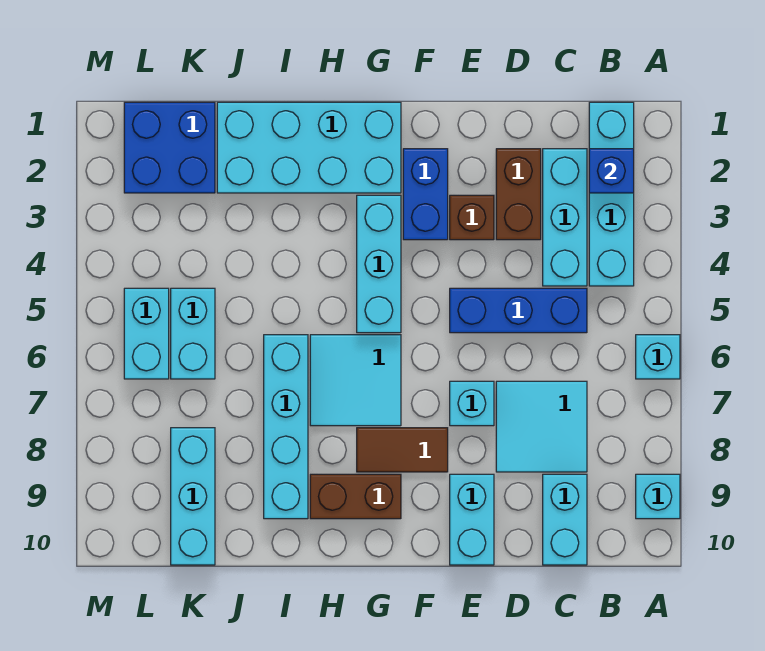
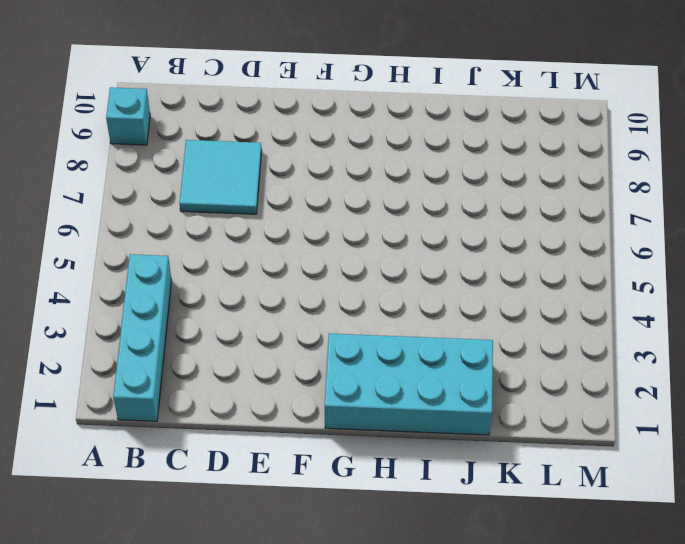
none -> cyan brick A6 level 1
none -> cyan brick C2:C4 level 1
none -> blue brick C5:E5 level 1

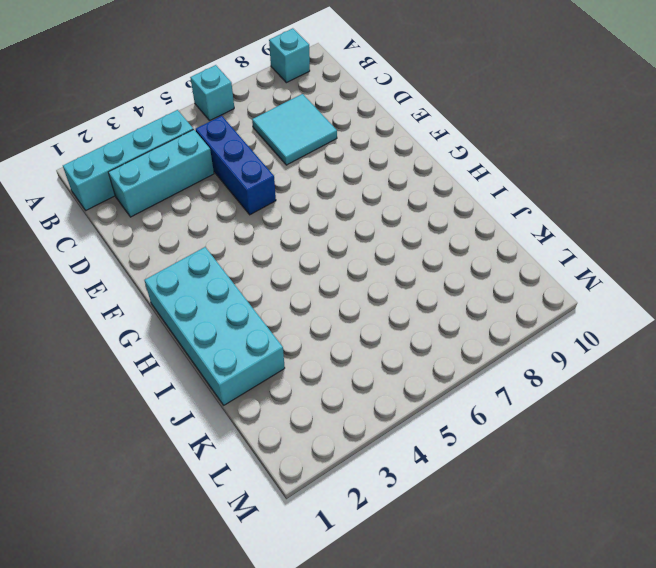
none -> cyan brick C9:C10 level 1
none -> brown brick D2:D3 level 1
none -> brown brick E3 level 1

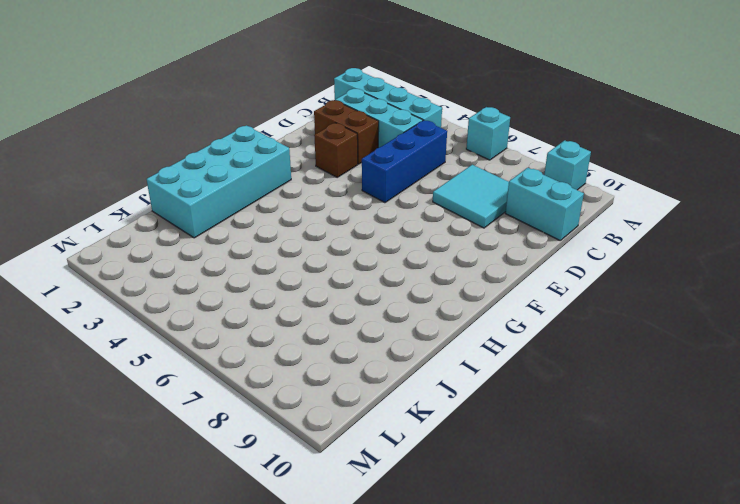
none -> cyan brick E7 level 1
none -> cyan brick E9:E10 level 1
none -> blue brick F2:F3 level 1

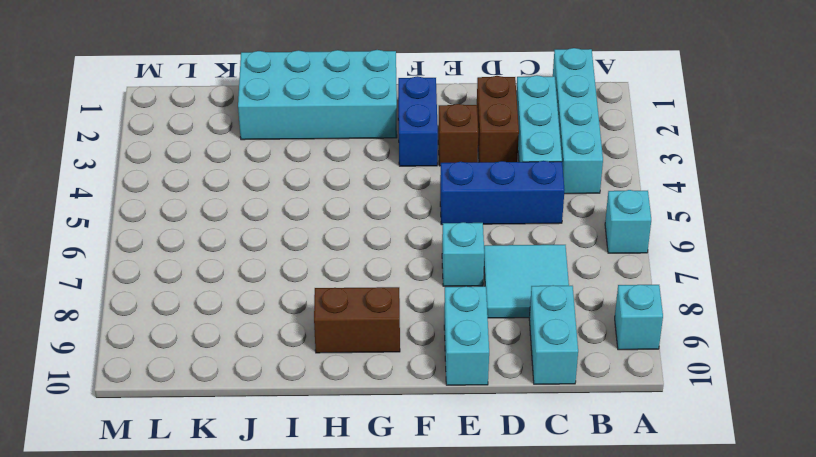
none -> brown tile F8:G8 level 1
none -> cyan brick G3:G5 level 1
none -> cyan tile G6:H7 level 1

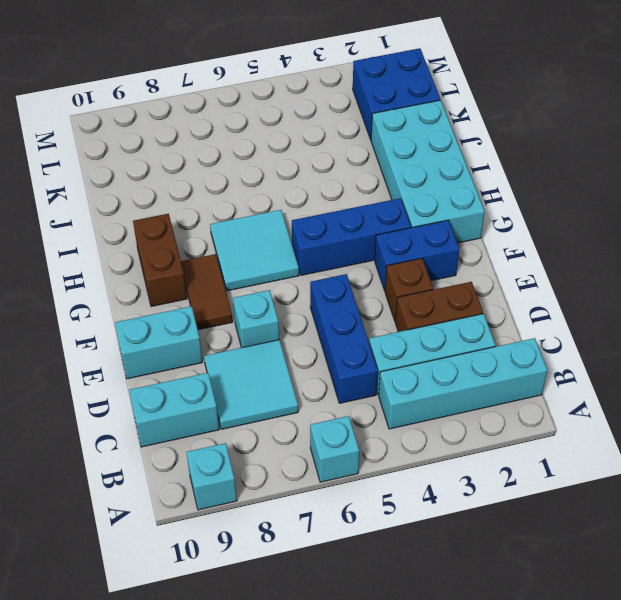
blue brick G3:G5 level 1 -> cyan brick G3:G5 level 1
none -> cyan brick I6:I9 level 1
none -> cyan brick K5:K6 level 1
none -> cyan brick K8:K10 level 1

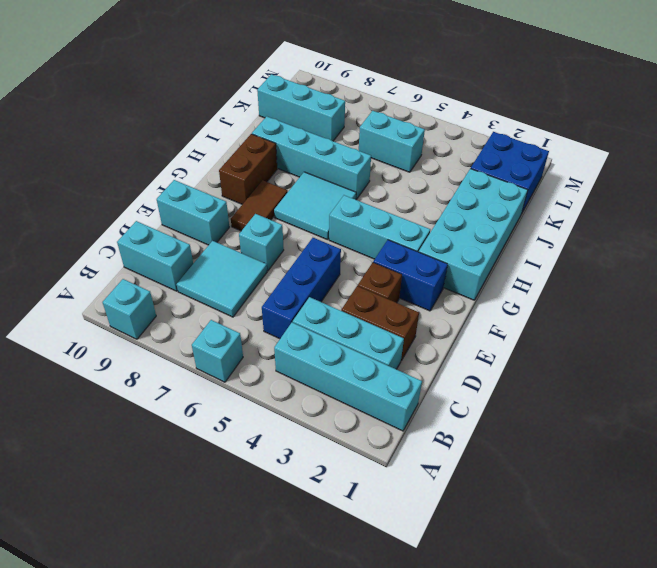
none -> cyan brick L5:L6 level 1
none -> blue brick B2 level 2

